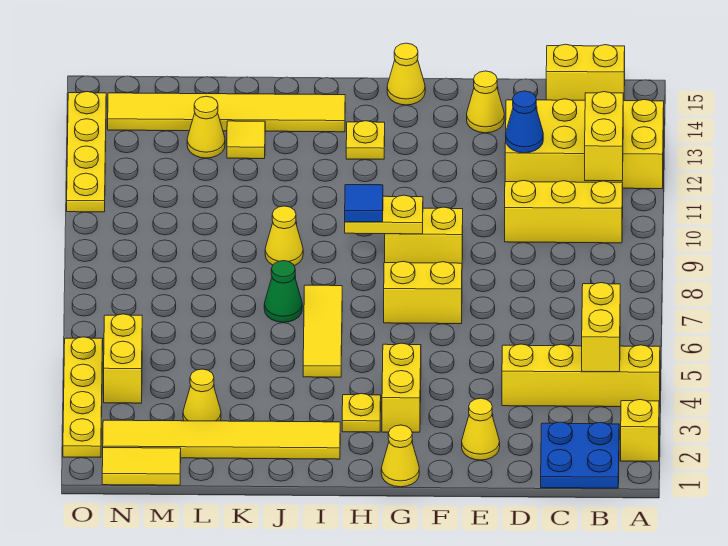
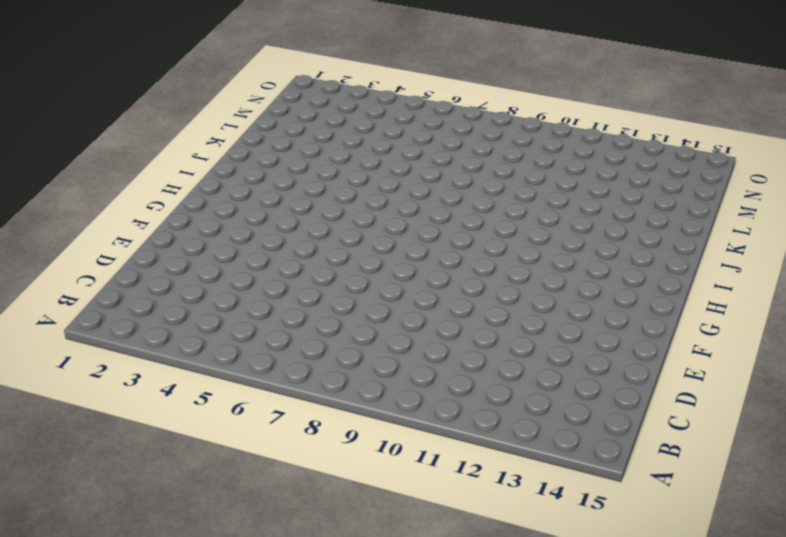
none -> yellow brick A2 level 1
none -> yellow brick A4:D4 level 1
none -> yellow brick A12:D13 level 1
none -> blue plate B1:C2 level 1

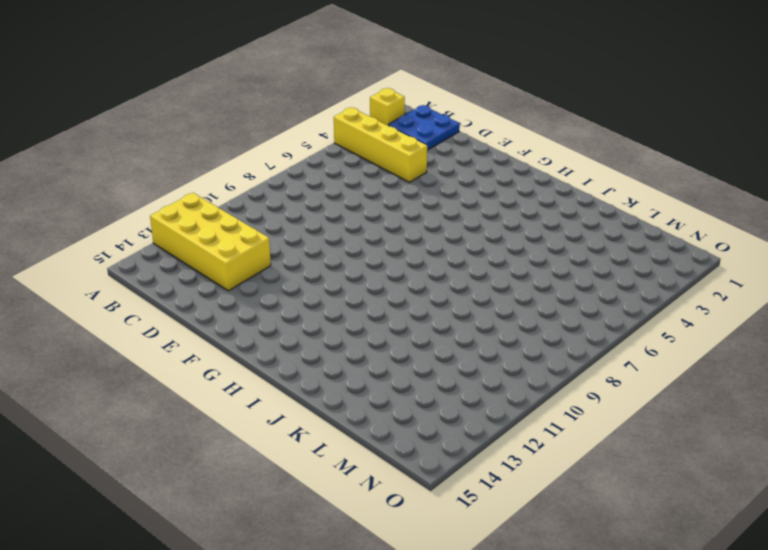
none -> yellow brick B10:D10 level 1
none -> yellow brick B15:C15 level 1
none -> yellow cone E2 level 1
none -> yellow cone E14 level 1

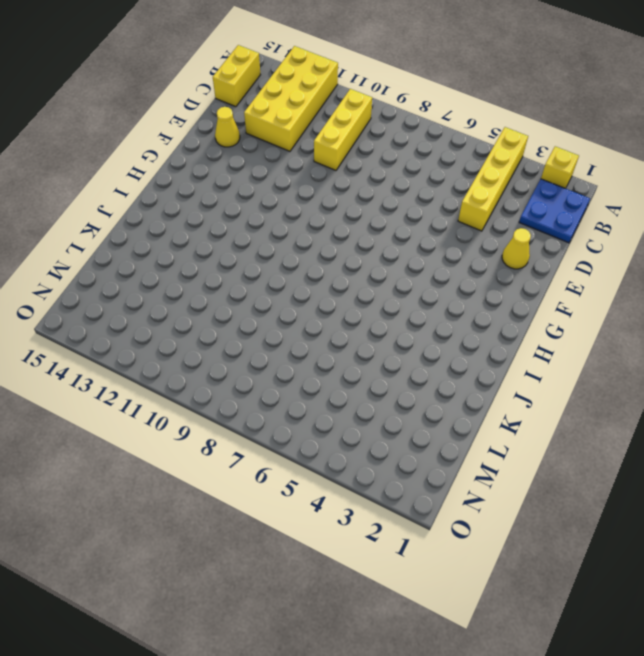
none -> yellow brick F7:G7 level 1
none -> yellow brick F9:G9 level 1
none -> yellow cone G1 level 1
none -> yellow brick G3:G4 level 1

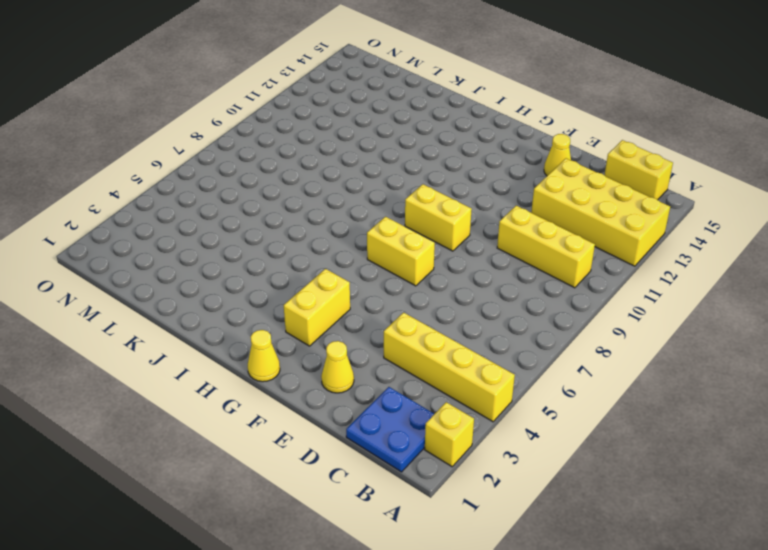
none -> yellow cone G15 level 1
none -> yellow plate H3 level 1
none -> yellow plate H13 level 1
none -> yellow tile I2:N2 level 1

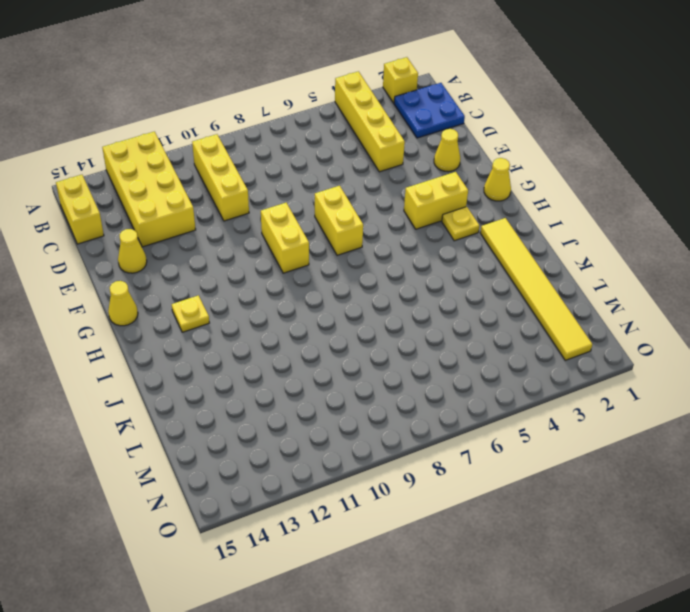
none -> yellow tile I5:I7 level 1
none -> yellow tile I14:N14 level 1
none -> green cone J7 level 1
none -> yellow cone J9 level 1

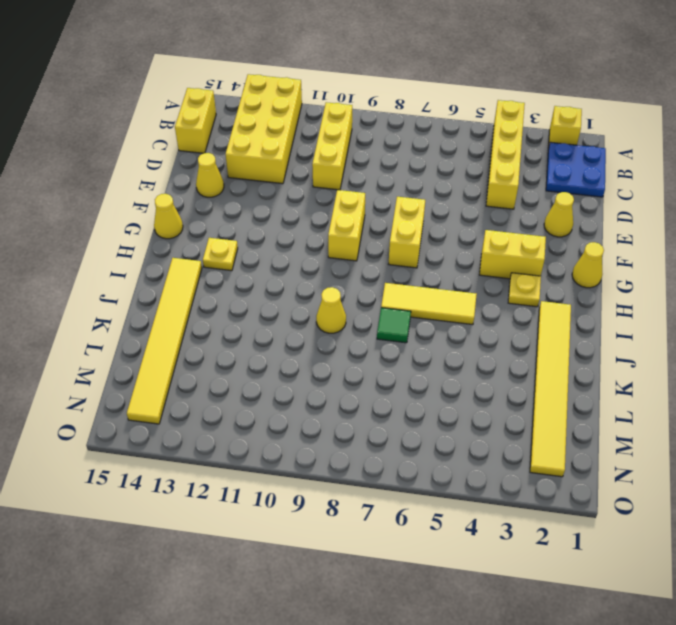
green tile J7 level 1 -> green cone J7 level 1
none -> yellow tile K13 level 1
none -> yellow cone L3 level 1
none -> yellow cone L13 level 1
none -> yellow tile M1:N1 level 1

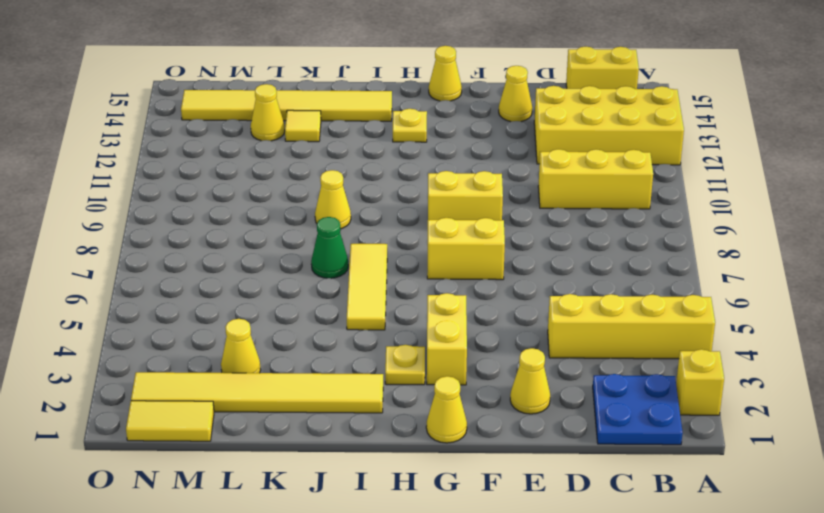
none -> yellow brick N4:N5 level 1
none -> yellow plate O2:O5 level 1
none -> yellow plate O11:O14 level 1
none -> yellow brick B4:B5 level 2

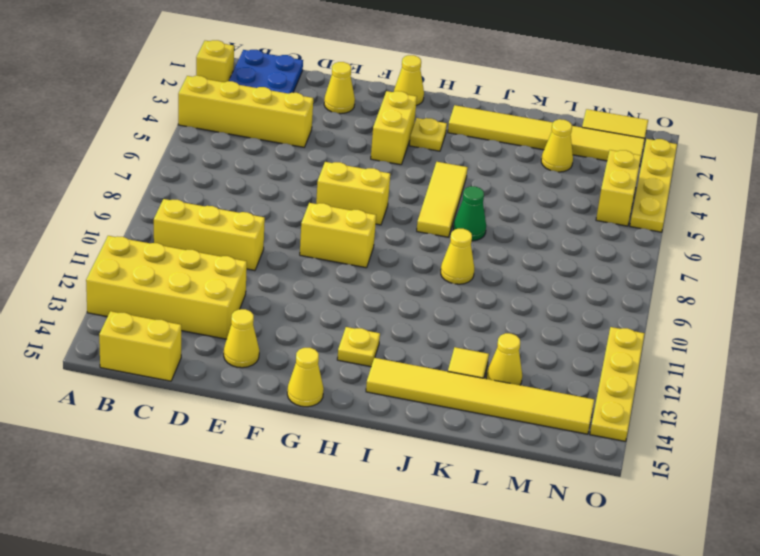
none -> yellow brick B4:B5 level 2
none -> yellow brick B11:B12 level 2
none -> blue cone D12 level 2
none -> yellow plate G9:H9 level 2

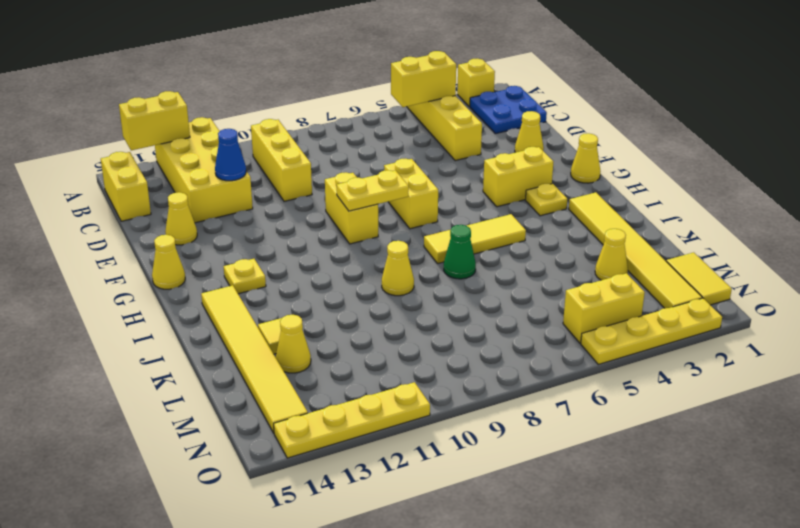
yellow brick A13:A14 level 2 -> yellow brick B11:B12 level 2
yellow plate G8:G9 level 2 -> yellow plate G9:H9 level 2
none -> blue tile H9 level 3

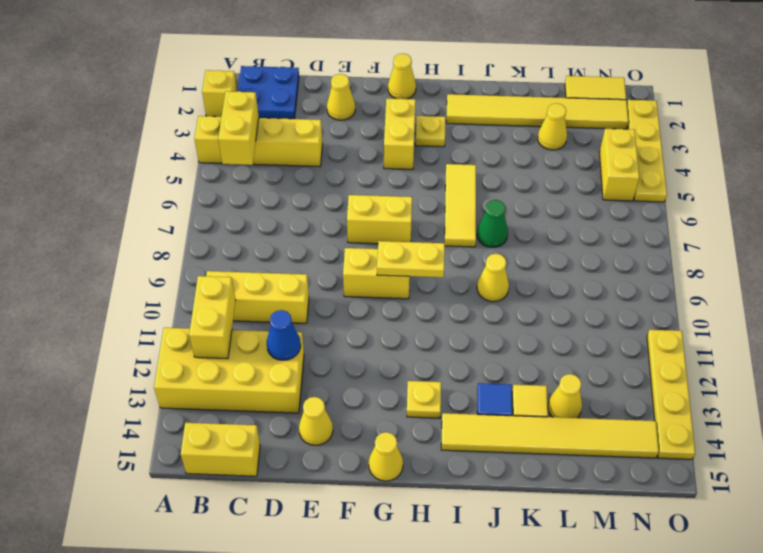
blue tile J13 level 1 -> blue tile H9 level 3

